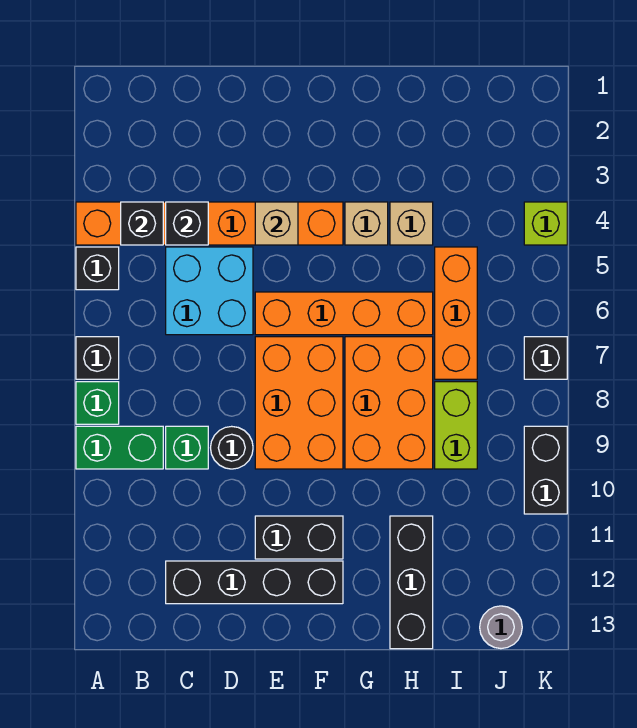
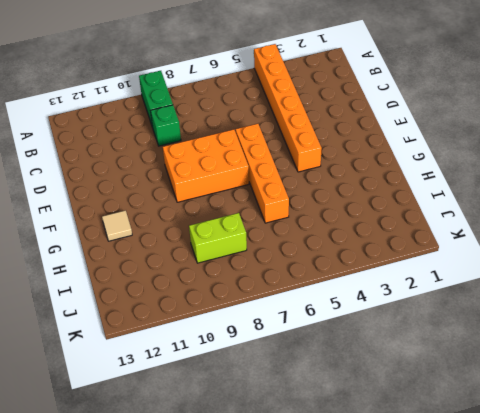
tan tile G12 level 1 -> none
none -> black brick A5 level 1
none -> black brick A7 level 1
none -> green brick A8 level 1

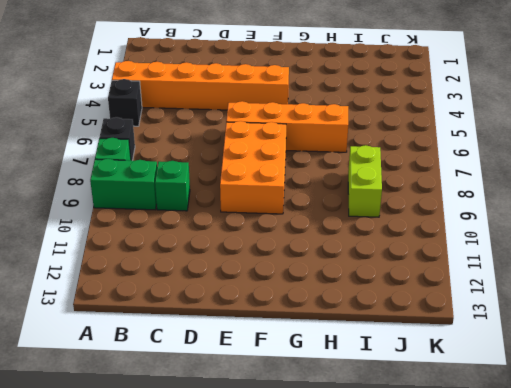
none -> cyan brick C5:D6 level 1
none -> black brick C12:F12 level 1
none -> black round brick D9 level 1

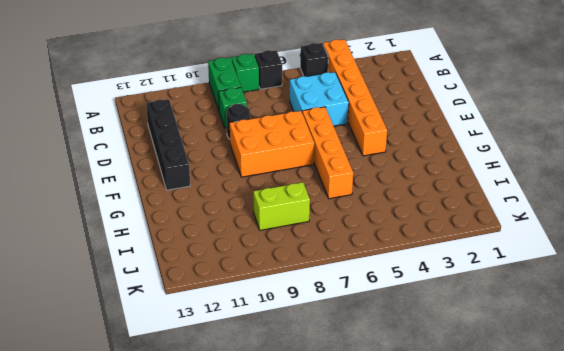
none -> black brick E11:F11 level 1
none -> tan brick G4 level 1
none -> orange brick G7:H9 level 1

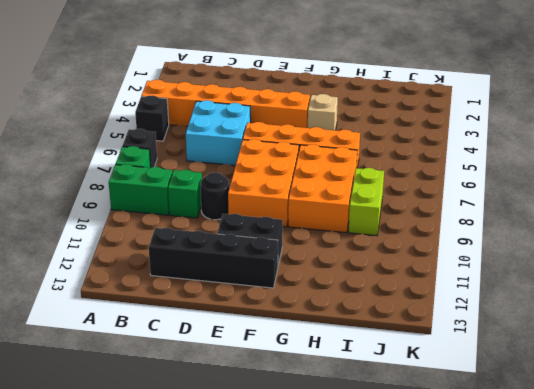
none -> tan brick H4 level 1
none -> black brick H11:H13 level 1
none -> orange brick I5:I7 level 1

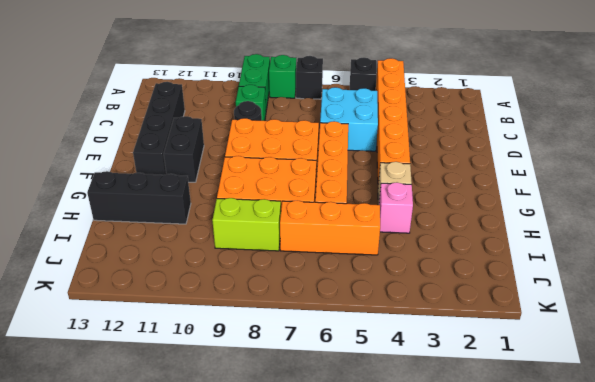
pink brick H4 level 1 -> tan brick H4 level 1
none -> grey round brick J13 level 1
none -> lime brick K4 level 1
none -> black brick K7 level 1

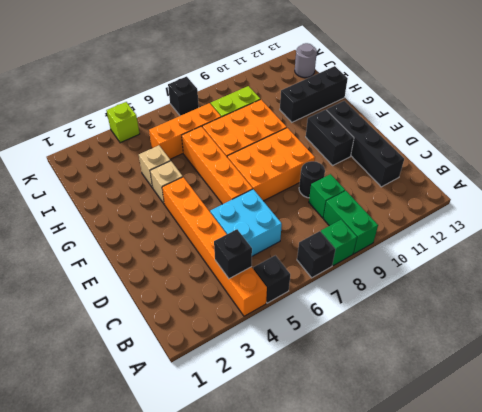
none -> black brick K9:K10 level 1
none -> black brick C4 level 2
none -> tan brick E4 level 2

